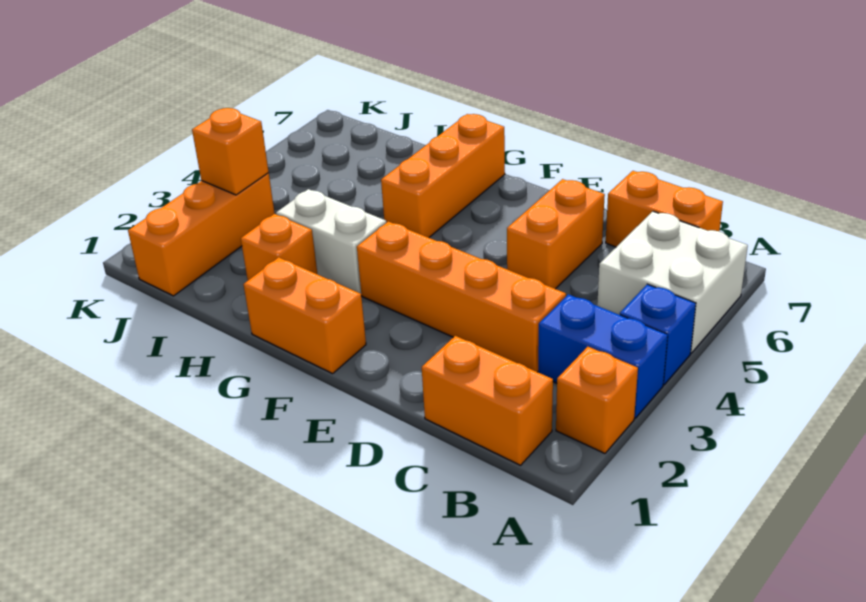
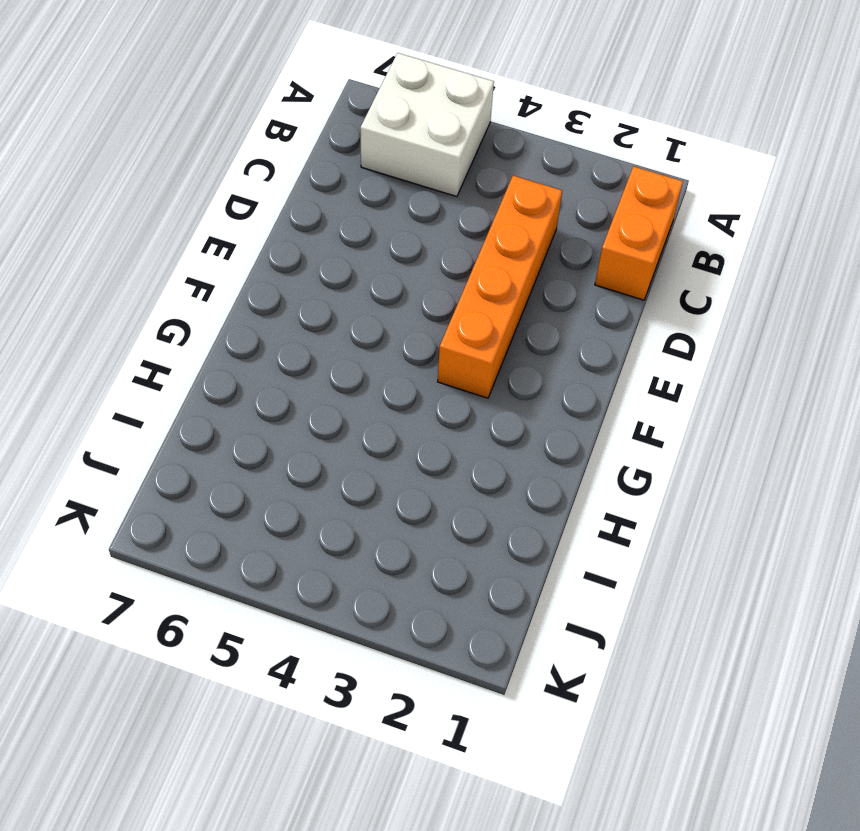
none -> orange brick A2 level 1
none -> blue brick A3:B3 level 1
none -> blue brick A4 level 1

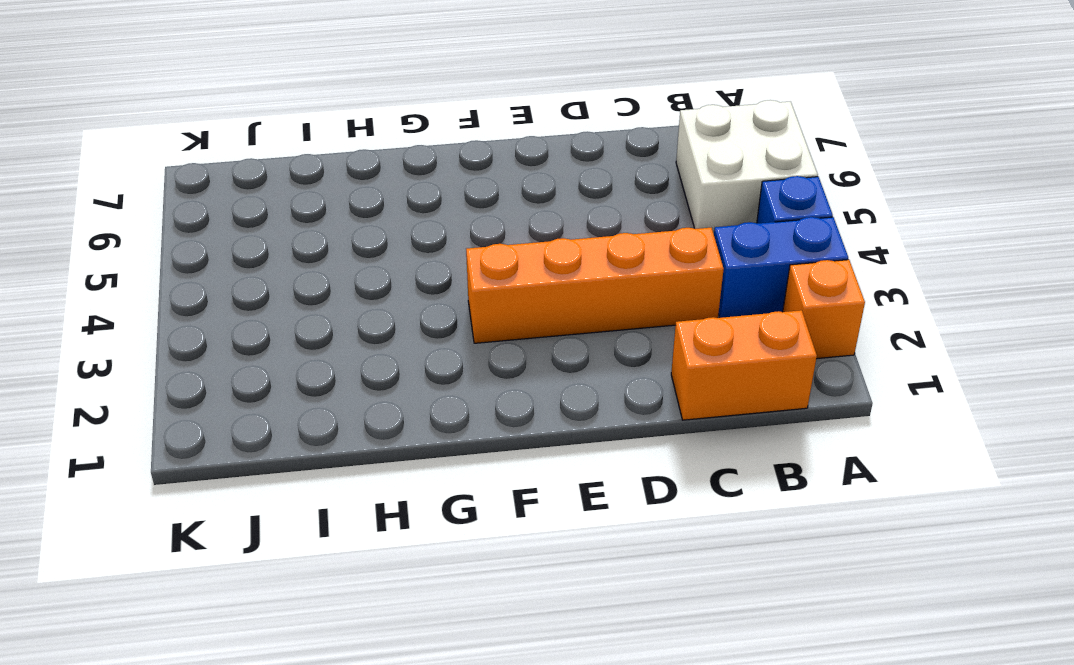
none -> orange brick B7:C7 level 1
none -> orange brick D5:D6 level 1
none -> orange brick F1:G1 level 1

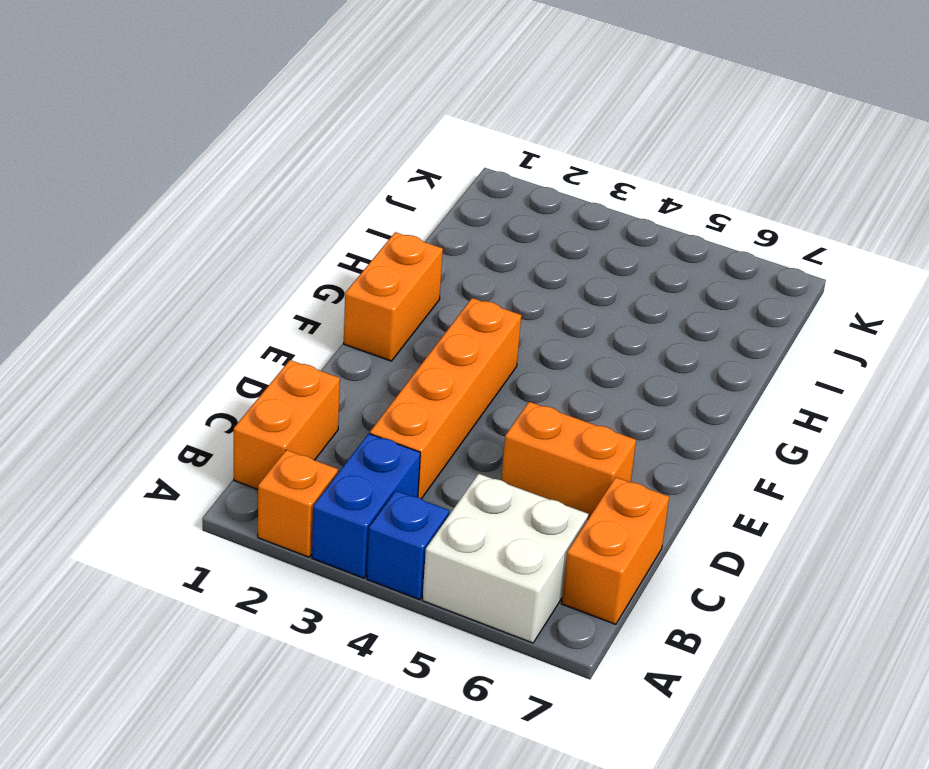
none -> white brick G3:H3 level 1
none -> orange brick G5:G7 level 1
none -> orange brick H2 level 1

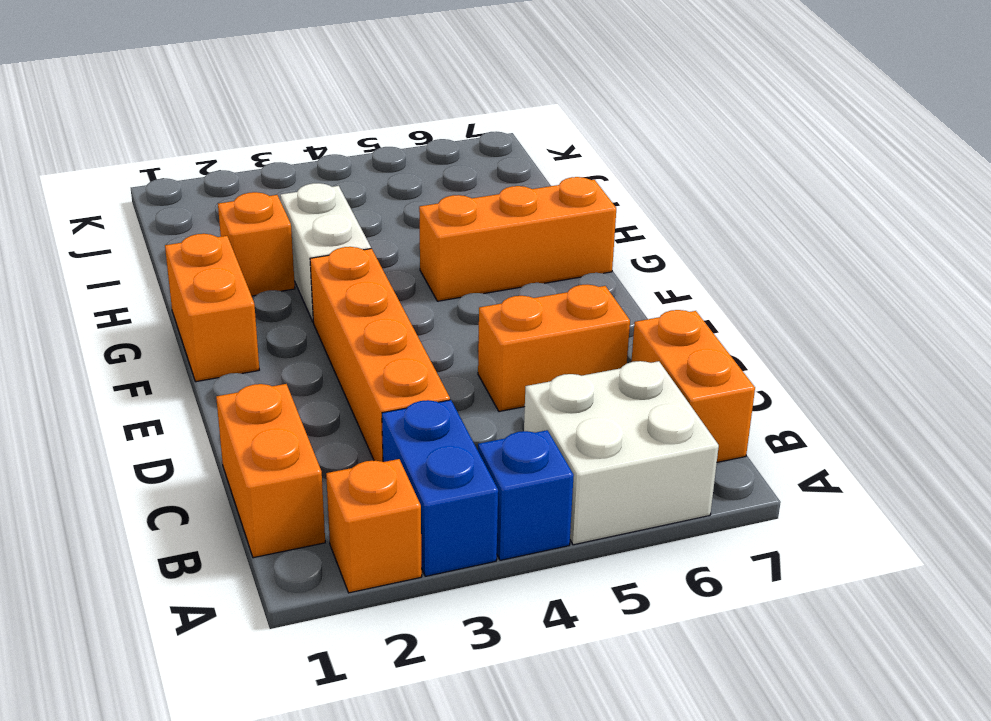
none -> orange brick J1:J3 level 1
none -> orange brick J3 level 2

